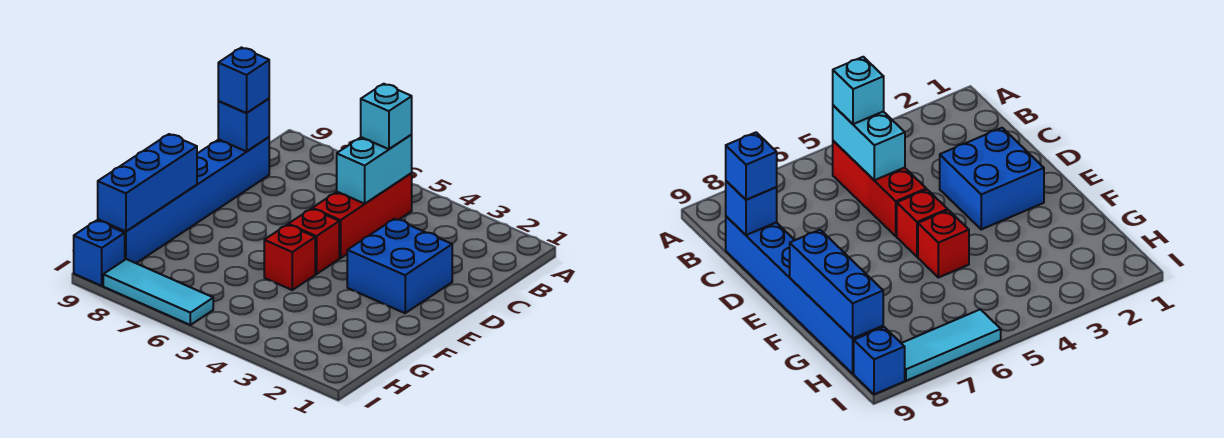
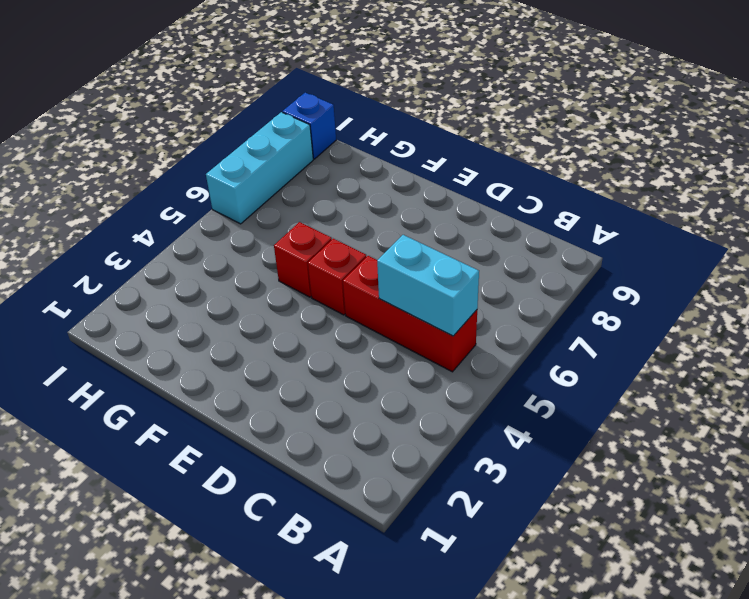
cyan brick I6:I8 level 1 -> cyan tile I6:I8 level 1
none -> blue brick C9:H9 level 1
none -> blue brick D2:E3 level 1
none -> blue brick C9 level 2

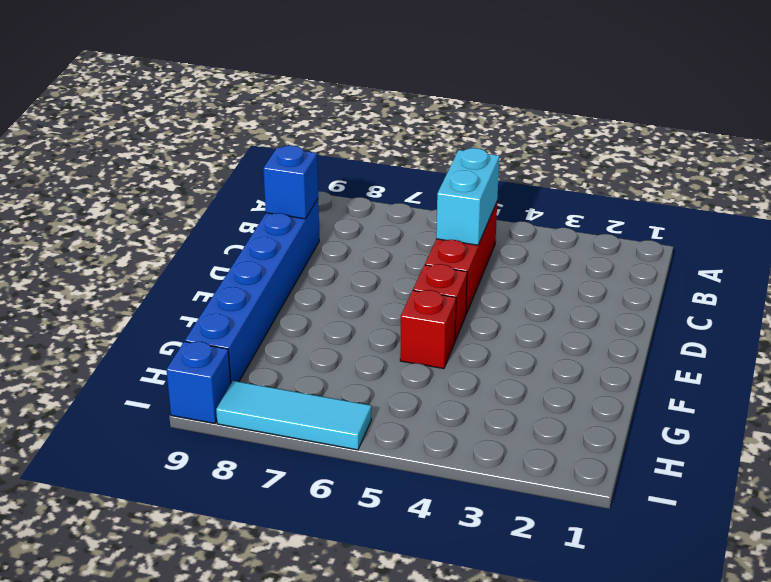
none -> blue brick D2:E3 level 1
none -> blue brick F9:H9 level 2
none -> cyan brick B5 level 3

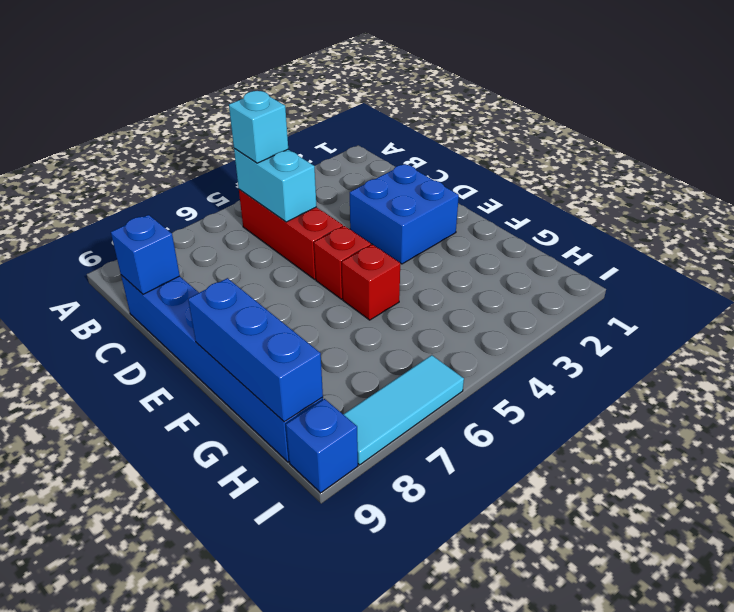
none -> blue brick C9 level 3

